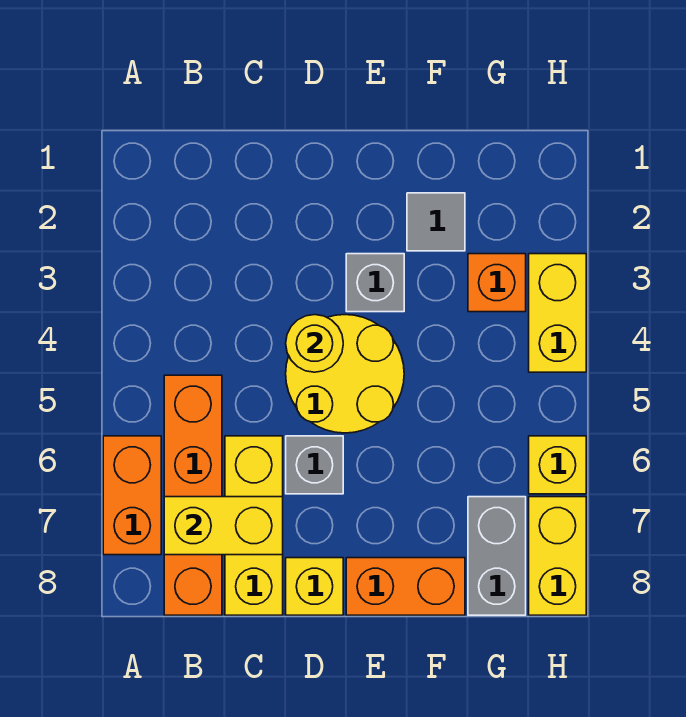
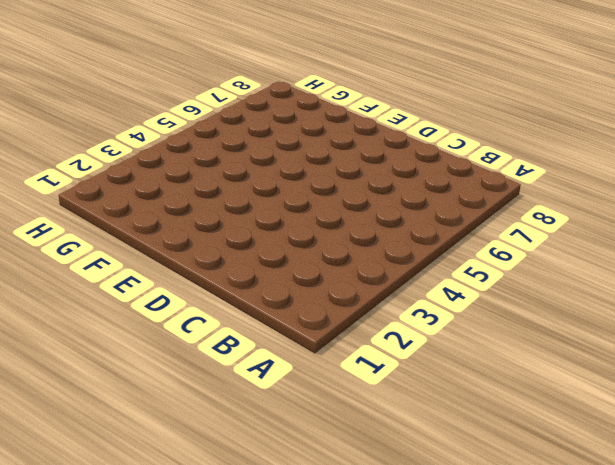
none -> orange brick A6:A7 level 1
none -> orange brick B5:B8 level 1
none -> yellow brick C6:C8 level 1

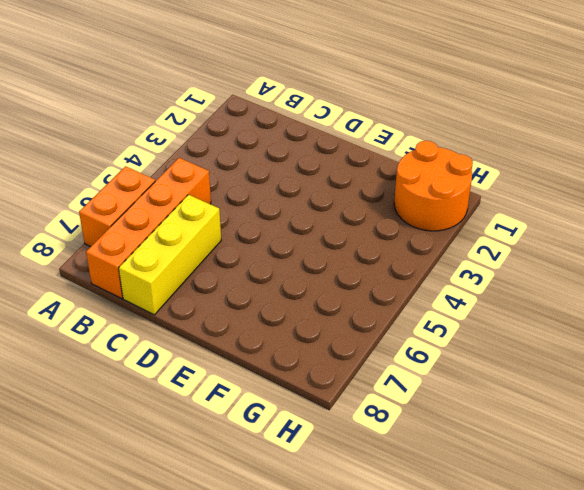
orange round brick G1:H2 level 1 -> none
none -> yellow round brick D4:E5 level 1
none -> grey brick D6 level 1
none -> yellow brick D8 level 1

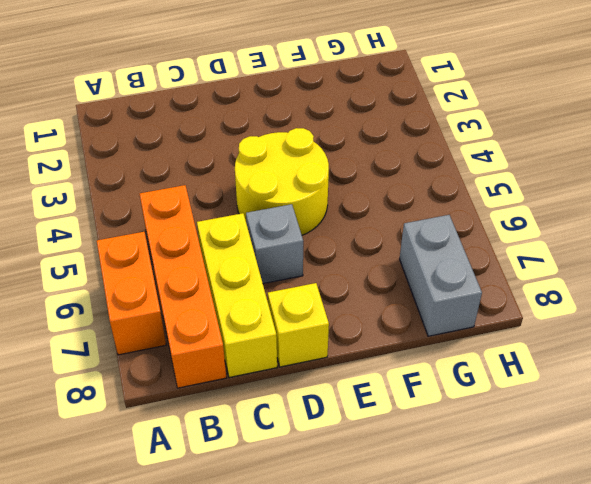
none -> grey brick E3 level 1
none -> orange brick E8:F8 level 1
none -> grey tile F2 level 1

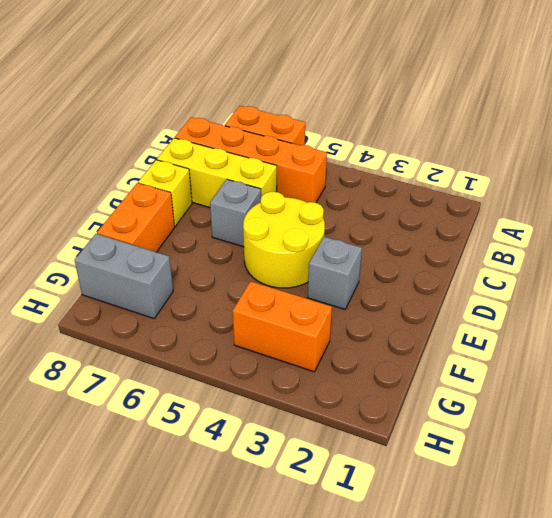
orange brick G3:G4 level 1 -> orange brick G3 level 1
none -> grey tile F2 level 1
none -> yellow brick H3:H4 level 1
none -> yellow brick H6 level 1

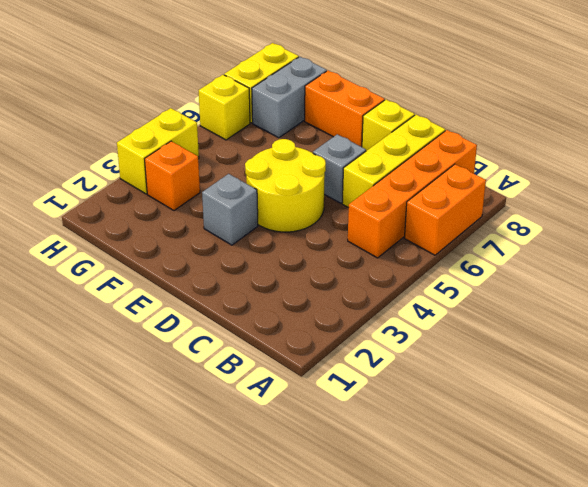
none -> grey tile F2 level 1
none -> yellow brick B7:C7 level 2
none -> yellow round brick D4 level 2

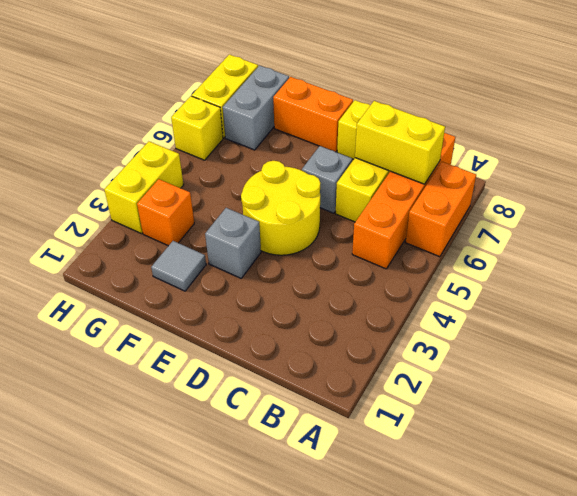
none -> yellow round brick D4 level 2

